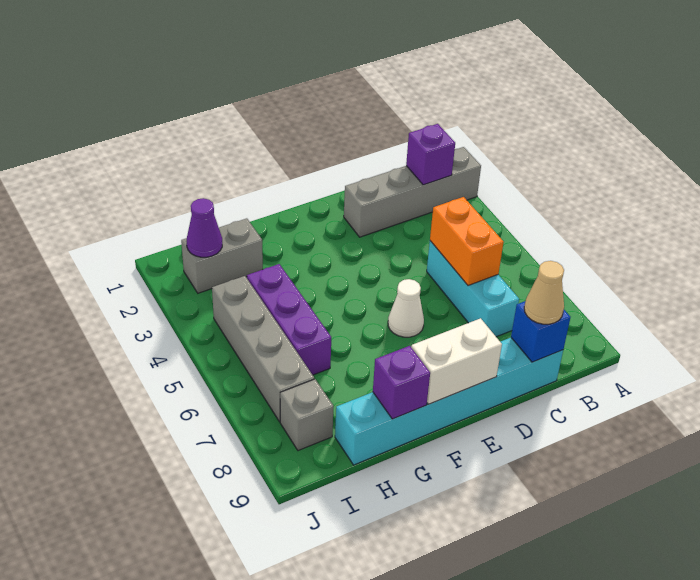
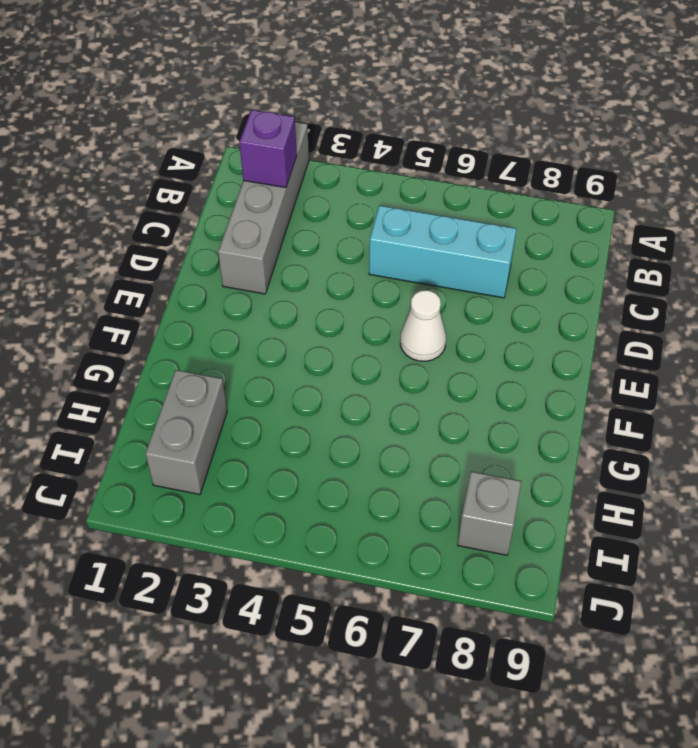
none -> cyan brick C9:H9 level 1
none -> purple brick H4:H6 level 1
none -> grey brick I4:I7 level 1

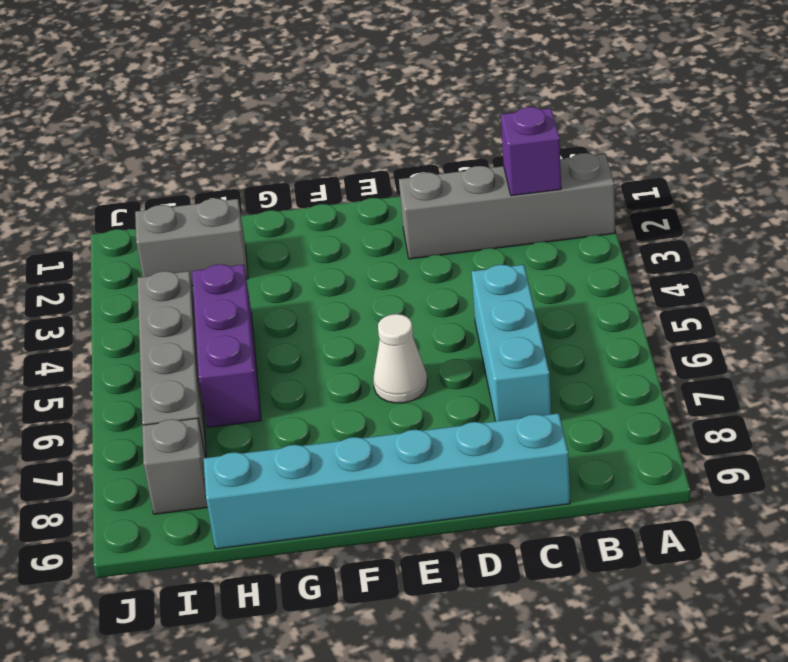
none -> orange brick C5:C6 level 2
none -> blue brick C9 level 2
none -> white brick E9:F9 level 2

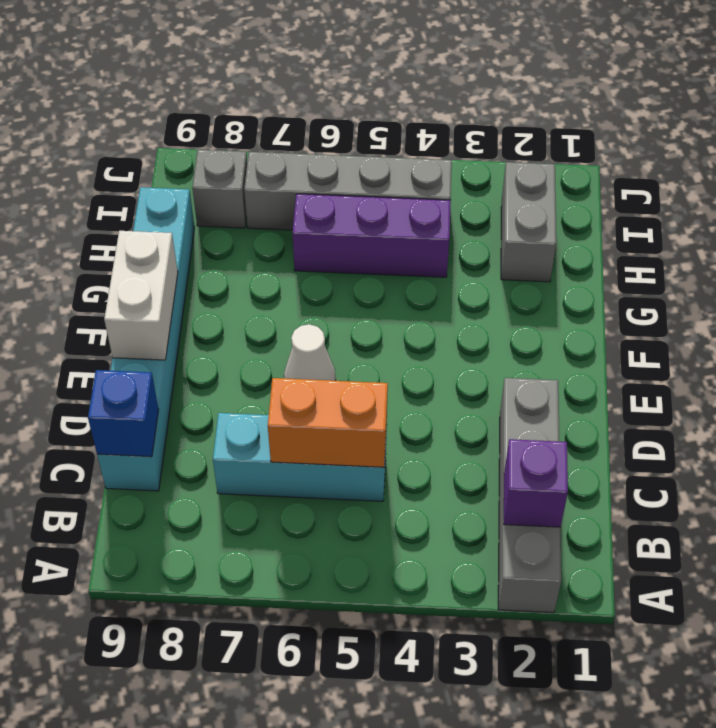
none -> purple brick G9 level 2
none -> purple cone I2 level 2
none -> tan cone C9 level 3

